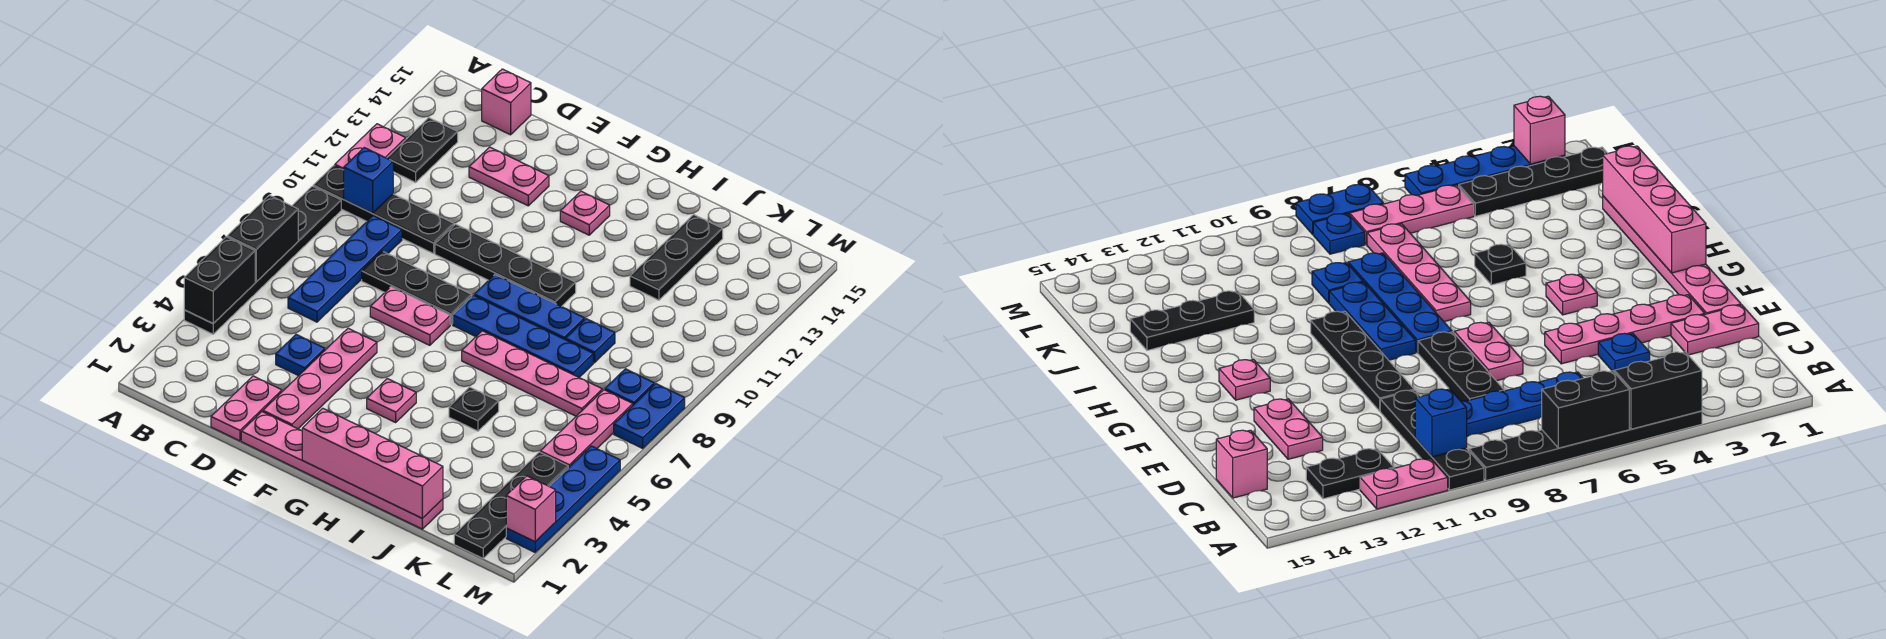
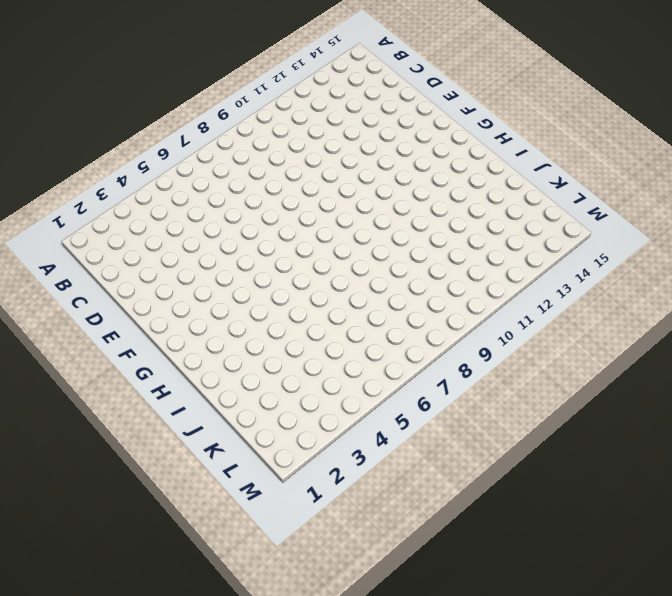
none -> black plate A4:A9 level 1
none -> black plate A10:D10 level 1
none -> pink plate A11:A12 level 1
none -> black plate B12:B13 level 1

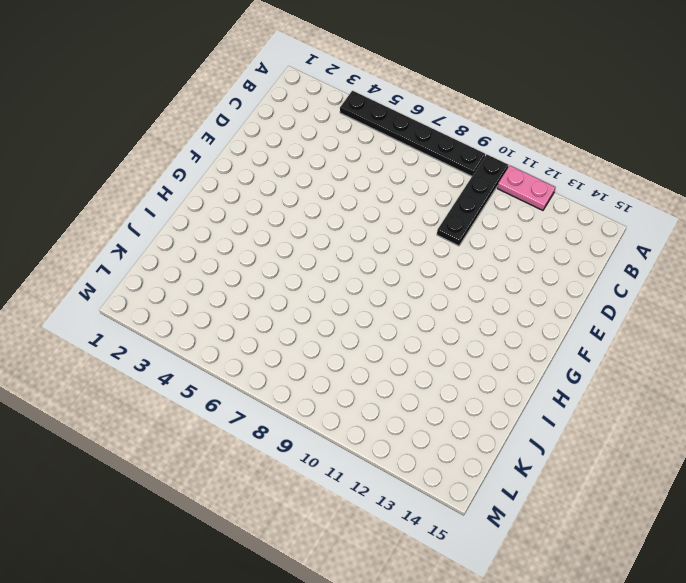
none -> black plate B12:B13 level 1
none -> blue plate C6:C9 level 1
none -> pink brick C15 level 1
none -> pink plate D1:D2 level 1

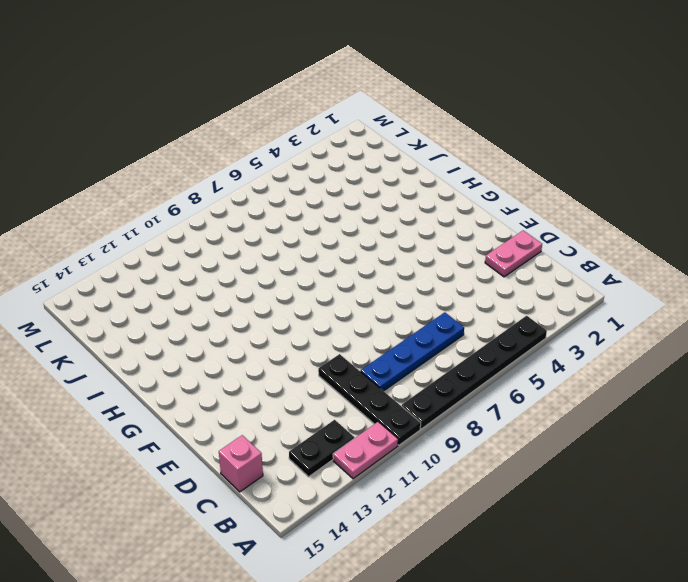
none -> blue plate D4 level 1
none -> black plate D8:F8 level 1
none -> pink plate D13:E13 level 1
none -> pink plate E1:J1 level 1

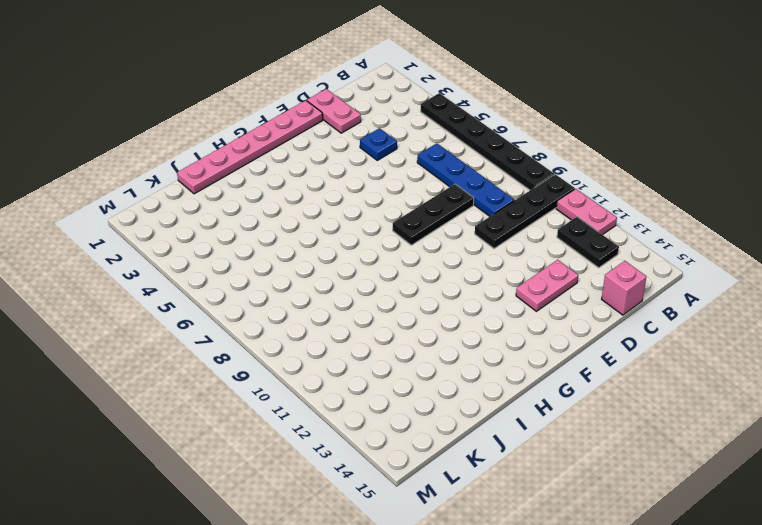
none -> pink plate E2:E5 level 1
none -> pink plate E7:F7 level 1
none -> black plate E10:H10 level 1
none -> pink plate G4 level 1

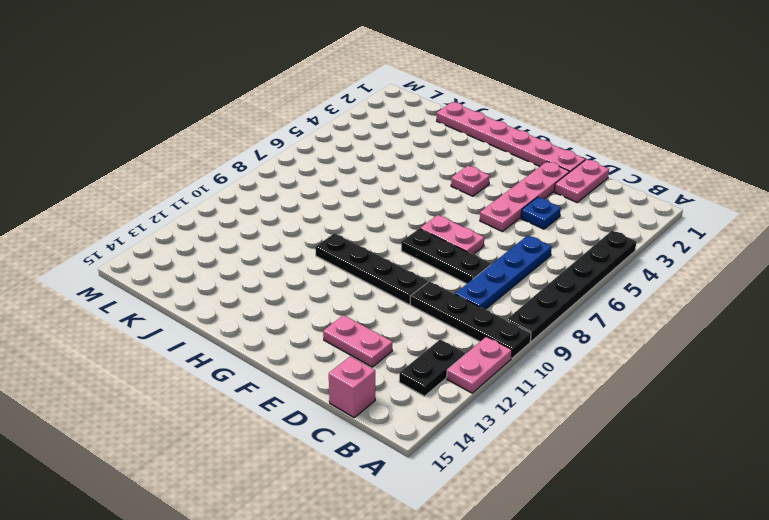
none -> blue plate G8:J8 level 1
none -> blue plate G9:I9 level 1
none -> pink plate G13 level 1
none -> pink plate H7:K7 level 1

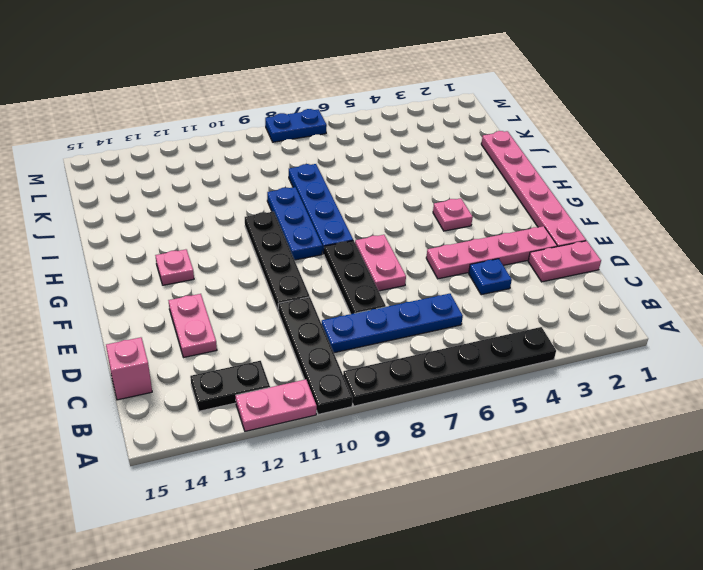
none -> pink plate H7:K7 level 1
none -> black plate I5 level 1
none -> blue plate J9 level 1
none -> black plate J12:J14 level 1

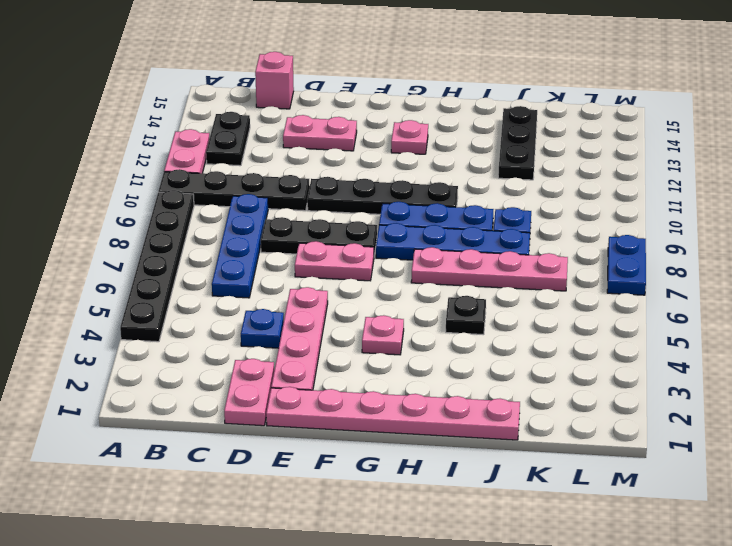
none -> black plate L1:L4 level 1
none -> pink plate L5:L7 level 1
none -> blue plate L8 level 1
none -> blue plate M2:M5 level 1

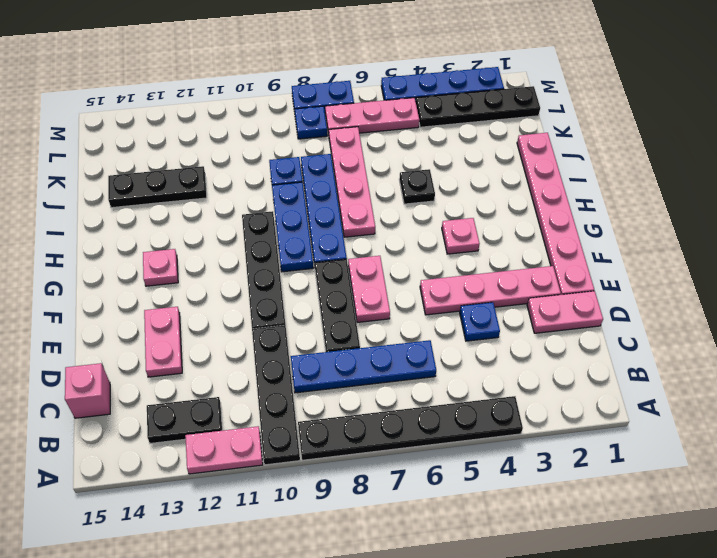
none -> black brick A4:A5 level 2
none -> black brick A6:A7 level 2
none -> blue brick B10 level 2
none -> pink brick G1:J1 level 2

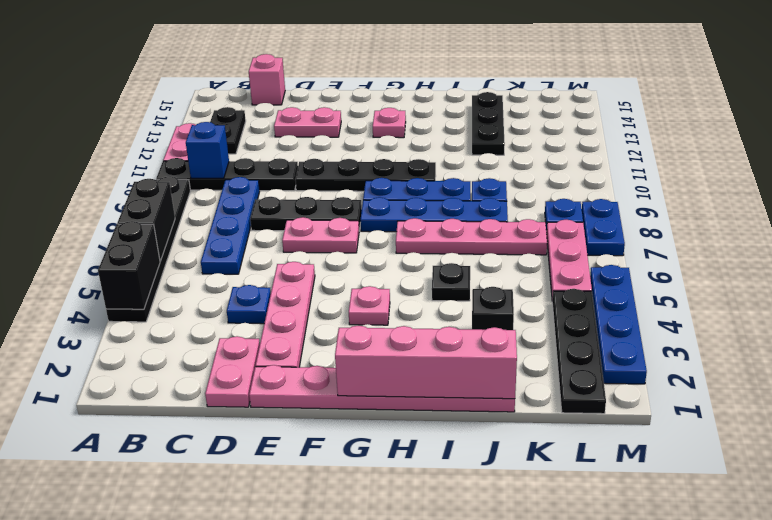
black brick J3 level 1 -> none
none -> pink brick M2 level 2

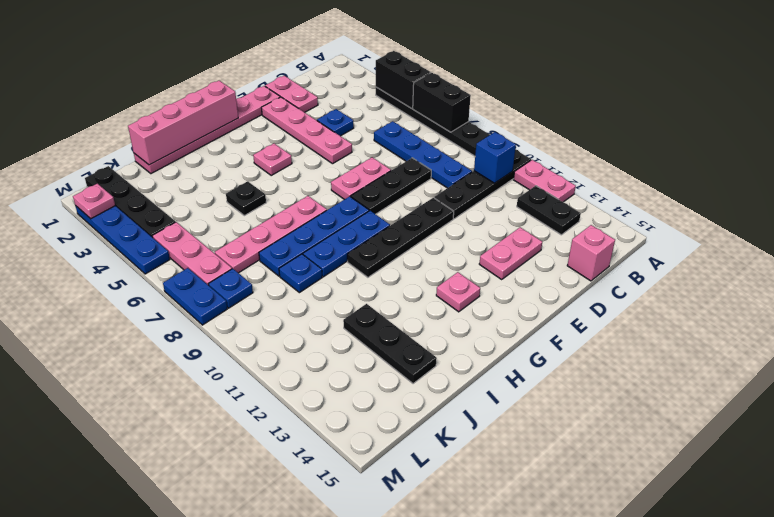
pink plate M2 level 2 -> pink brick M2 level 2

